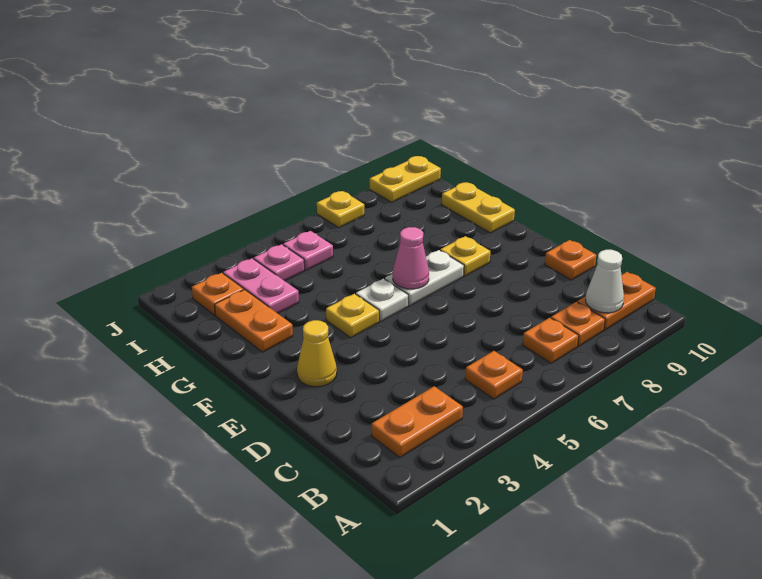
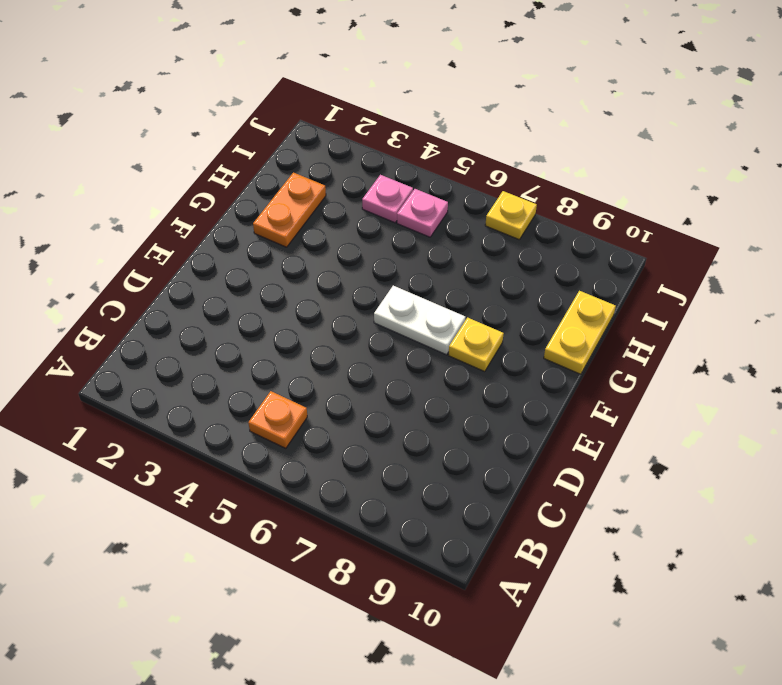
none -> orange plate B2:B3 level 1
none -> orange plate B7 level 1
none -> orange plate B8 level 1

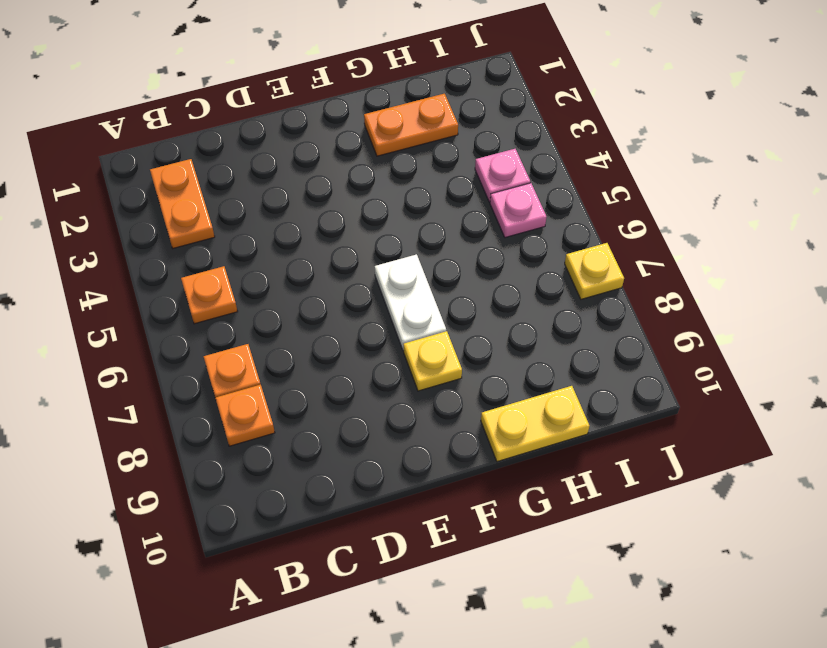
none -> orange plate B9:B10 level 1
none -> orange plate D10 level 1
none -> yellow cone E2 level 1

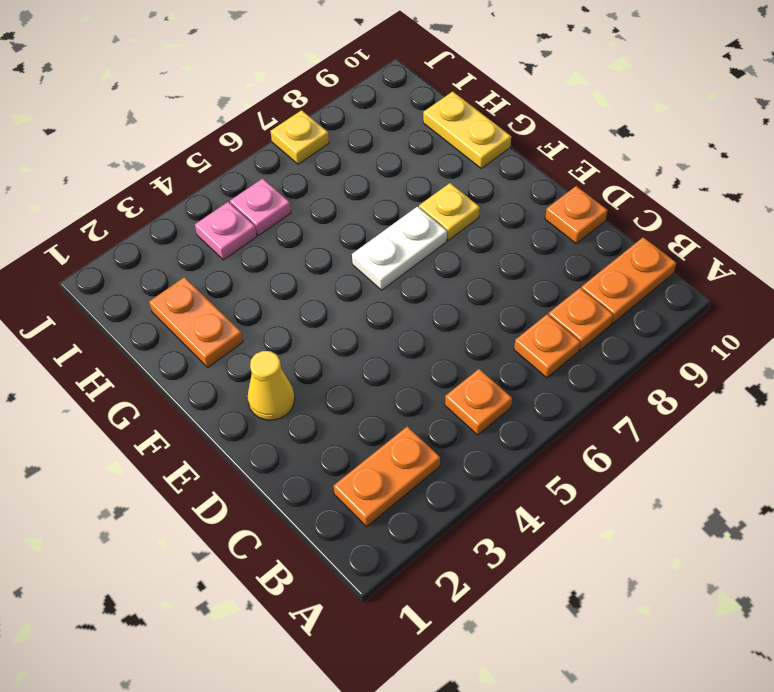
none -> yellow plate F4 level 1
none -> white plate F5 level 1
none -> pink plate H3:I3 level 1

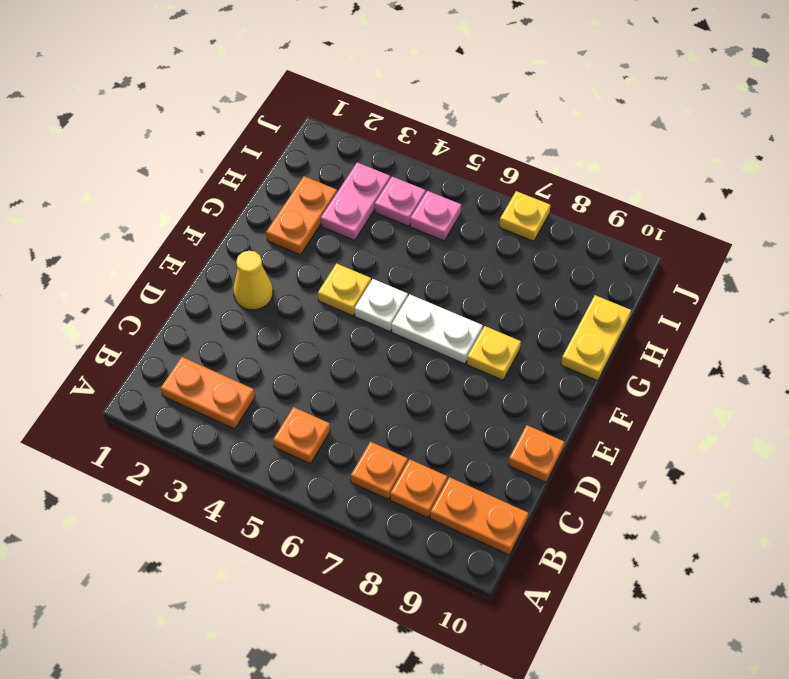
none -> orange plate I2 level 1
none -> yellow plate J9:J10 level 1
none -> white cone B9 level 2

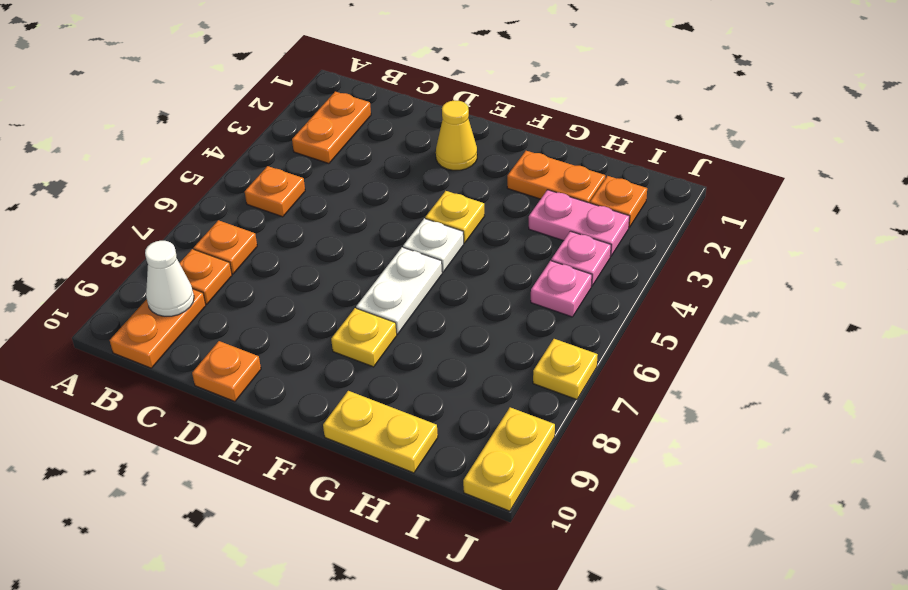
none -> pink cone F6 level 2

